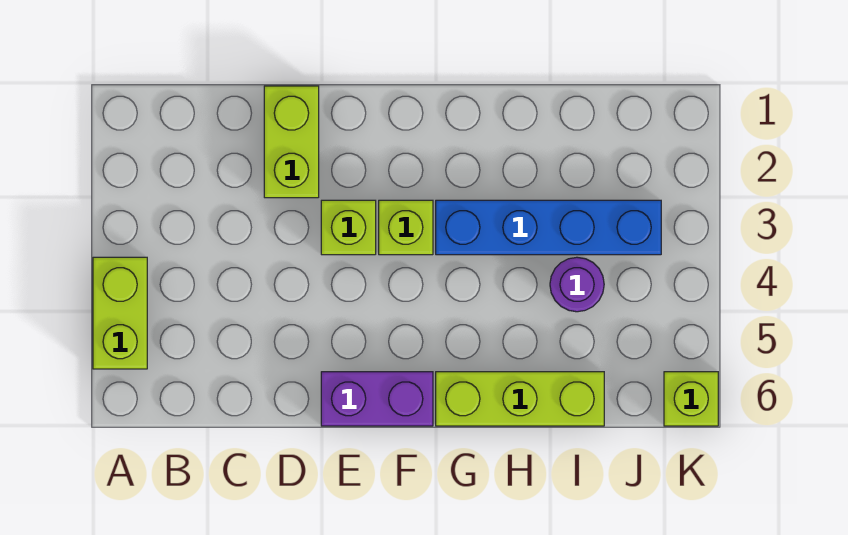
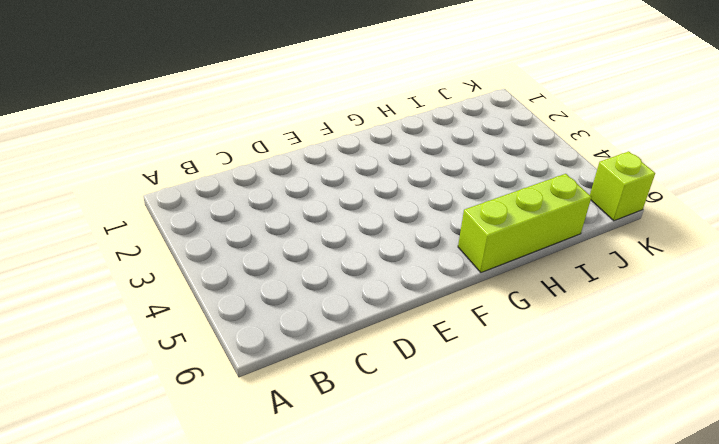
none -> lime brick A4:A5 level 1
none -> lime brick D1:D2 level 1

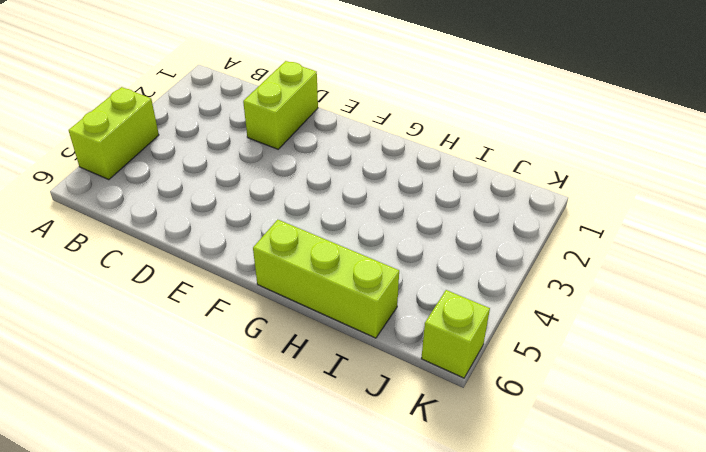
none -> lime brick E3 level 1
none -> purple brick E6:F6 level 1

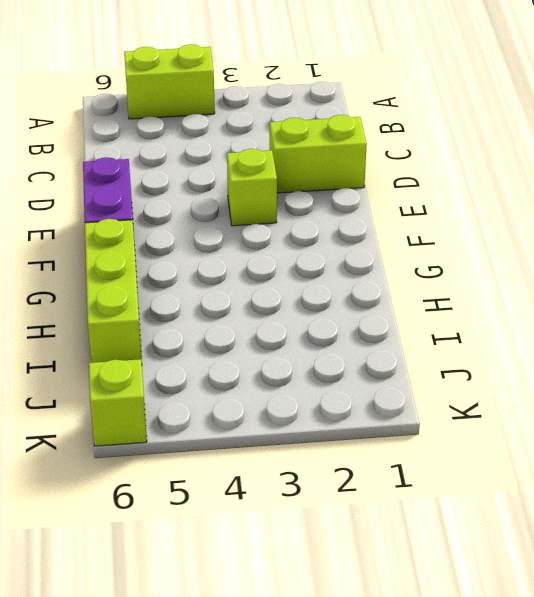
none -> lime brick F3 level 1
none -> blue brick G3:J3 level 1

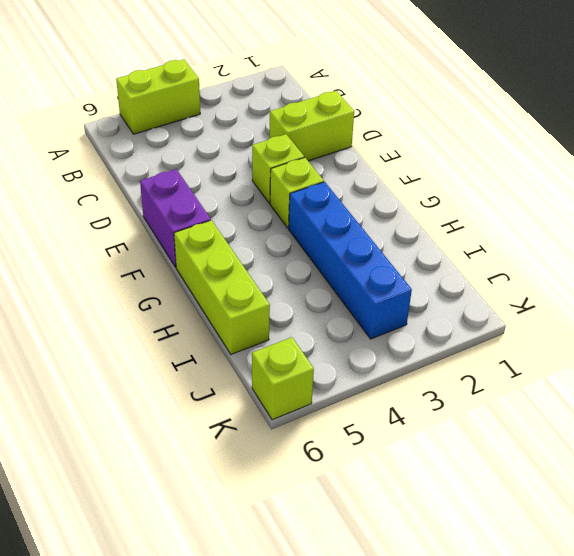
none -> purple round brick I4 level 1

